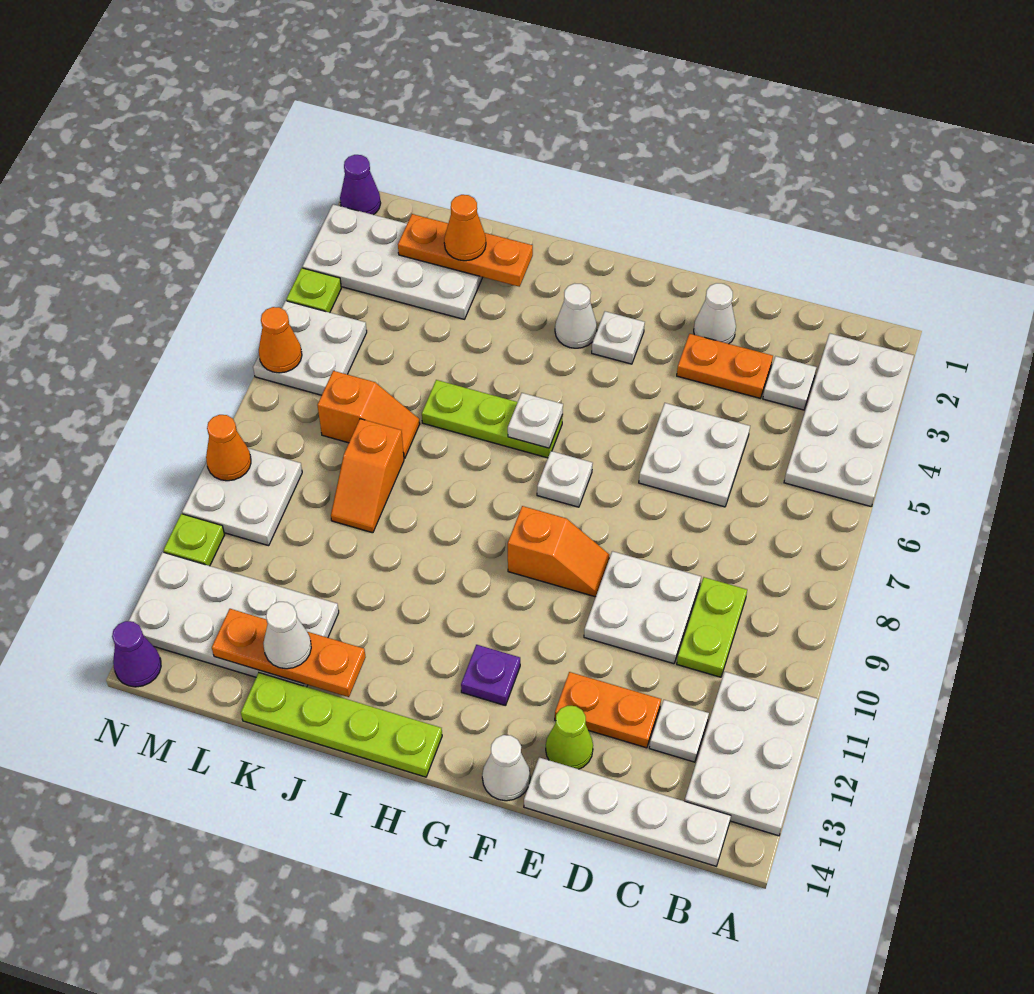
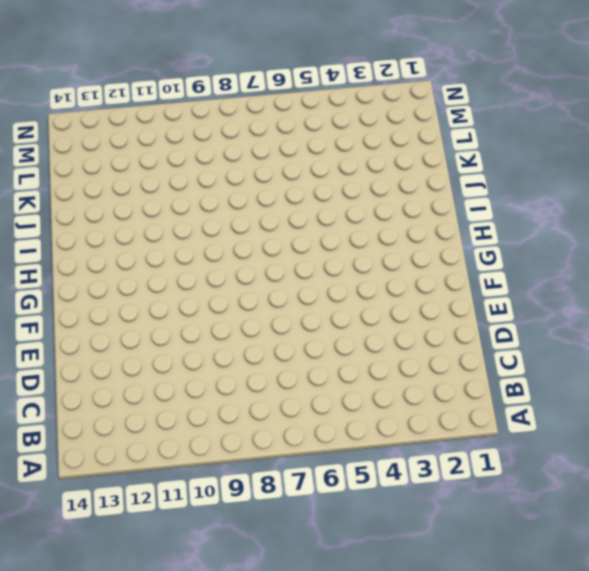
none -> white plate A2:B5 level 1
none -> white plate A11:B13 level 1
none -> white plate B14:E14 level 1
none -> white plate C3 level 1

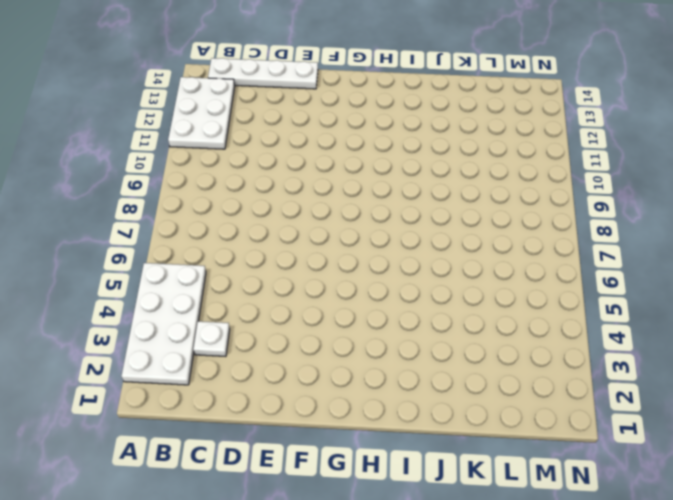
none -> lime plate C9:C10 level 1
none -> white plate C12 level 1
none -> orange plate D3:E3 level 1
none -> white plate D5:E6 level 1

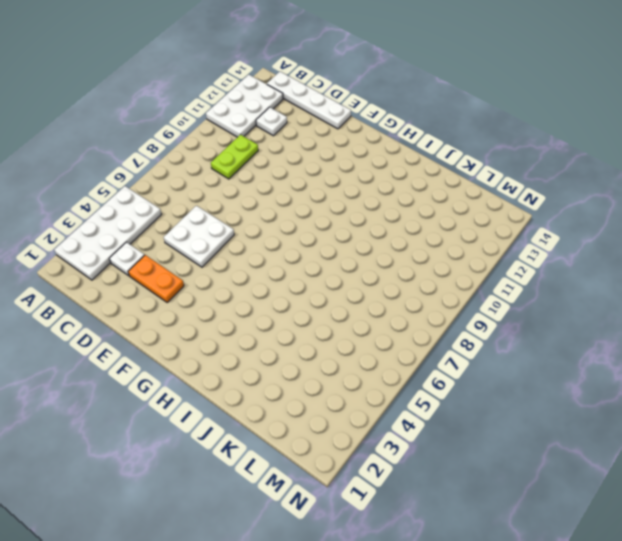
none -> white plate D9:E10 level 1
none -> orange plate D12:E12 level 1
none -> white cone E2 level 1
none -> lime cone E13 level 1

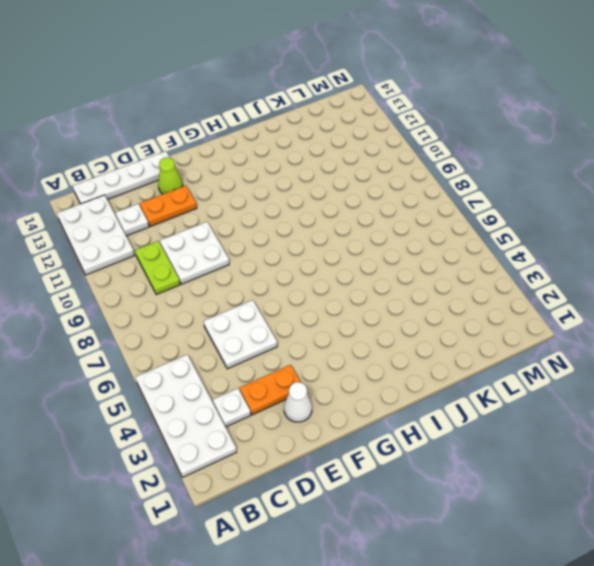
none -> orange slope F9:G9 level 1 top G
none -> white cone F14 level 1
none -> white plate G3 level 1
none -> white plate G7 level 1

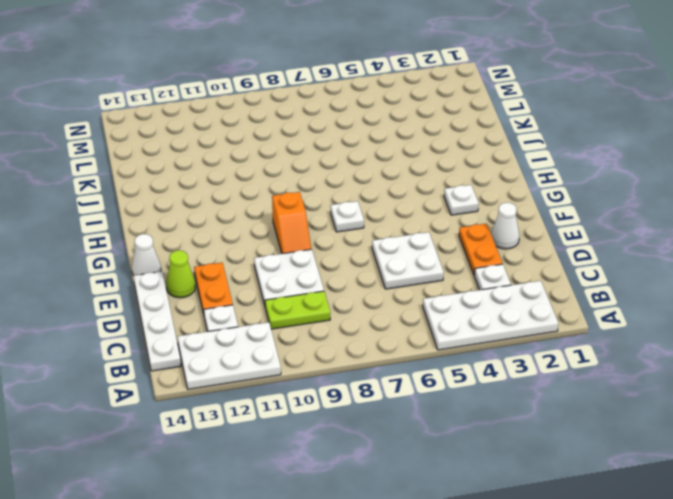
none -> purple plate G12 level 1
none -> white cone H3 level 1
none -> lime plate H6:J6 level 1
none -> lime plate H14:K14 level 1

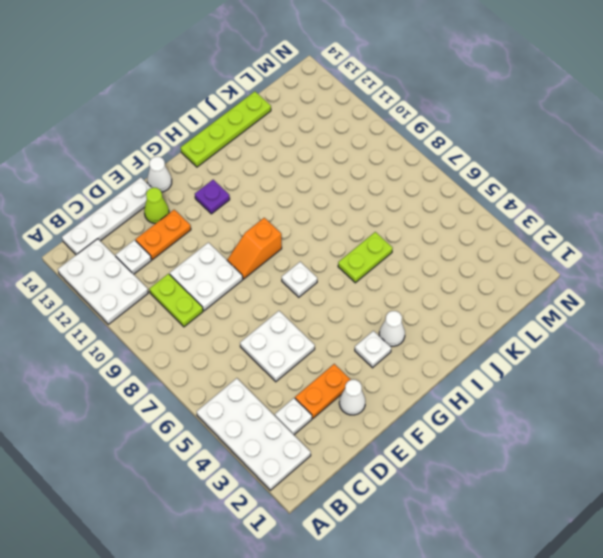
lime plate I6:J6 level 1 -> lime plate H6:J6 level 1
none -> white plate K2:N3 level 1
none -> orange slope K7:L7 level 1 top L
none -> orange slope K8:K9 level 1 top 8
none -> white plate K12:N13 level 1

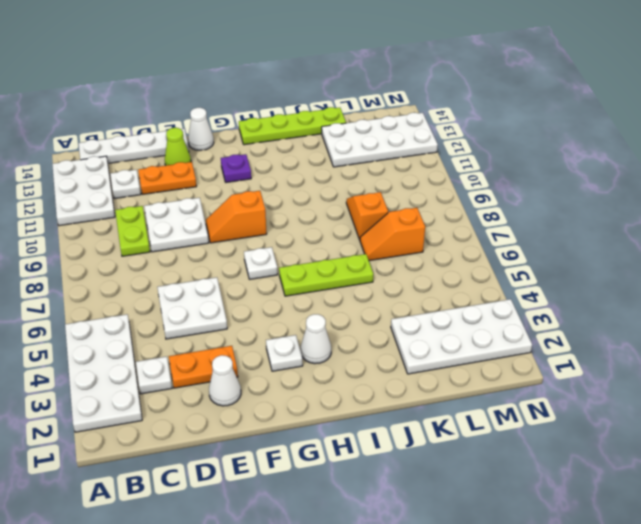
none -> white plate M5:N6 level 1
none -> white plate M9:N10 level 1
none -> purple cone N1 level 1
none -> lime plate N4 level 1

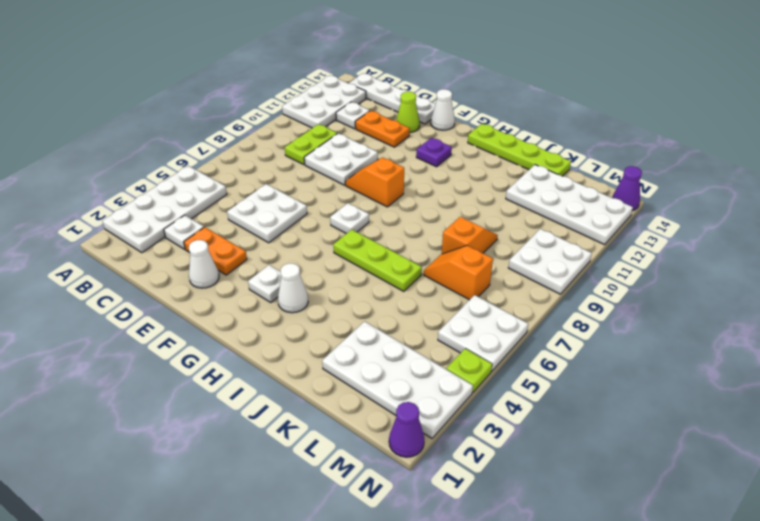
none -> lime plate N11 level 1
none -> white plate H6 level 2
none -> orange plate J2:L2 level 2
none -> orange plate J13:L13 level 2

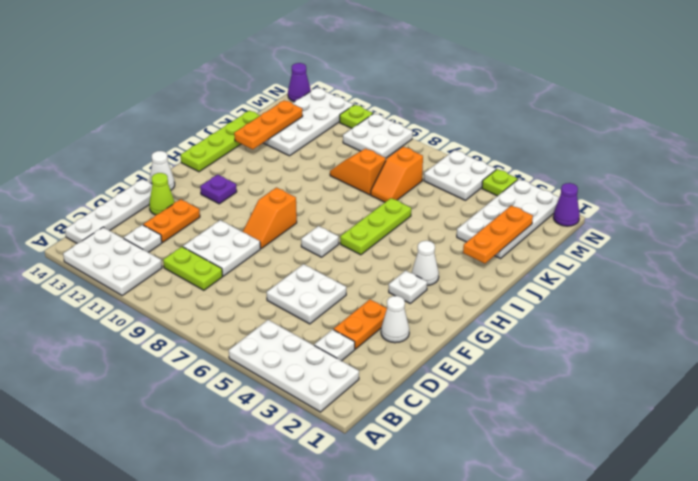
none -> white plate H6 level 2
none -> orange cone N6 level 2
none -> orange cone N9 level 2
none -> orange cone K2 level 3

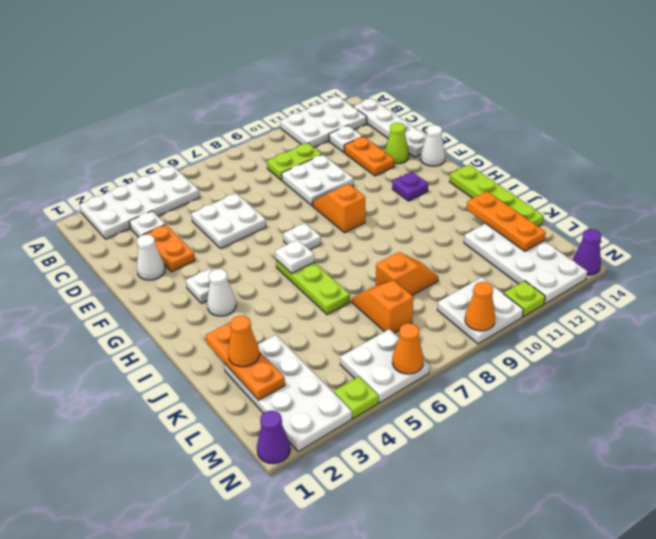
none -> white cone K13 level 3

